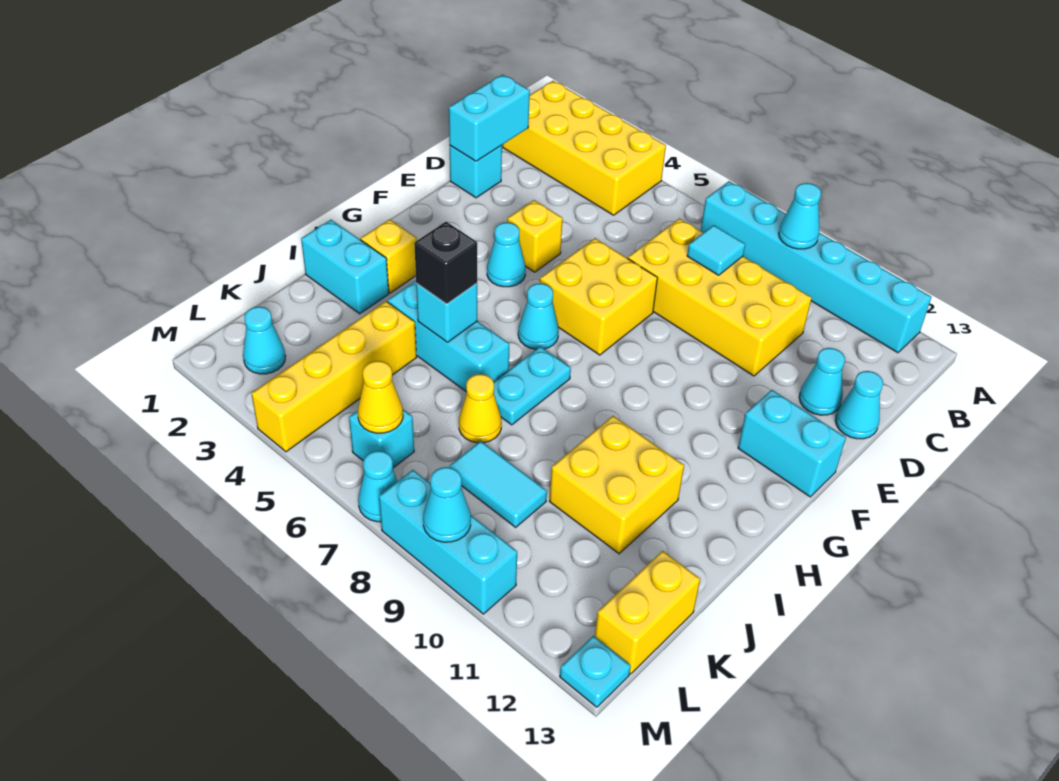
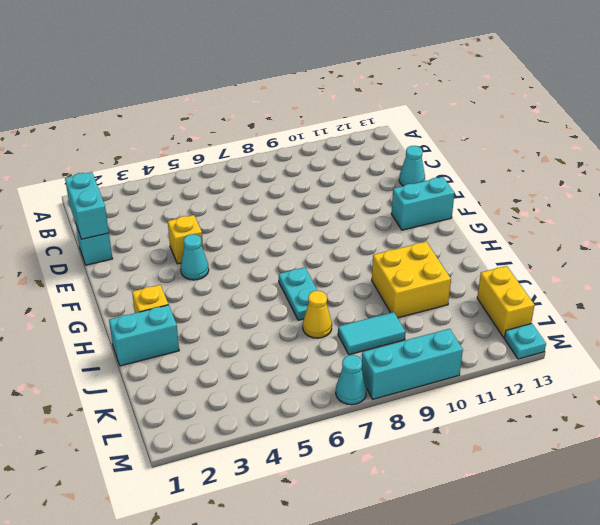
none -> yellow brick A1:B4 level 1
none -> cyan brick A7:A12 level 1
none -> yellow brick C7:D10 level 1
none -> cyan cone D12 level 1

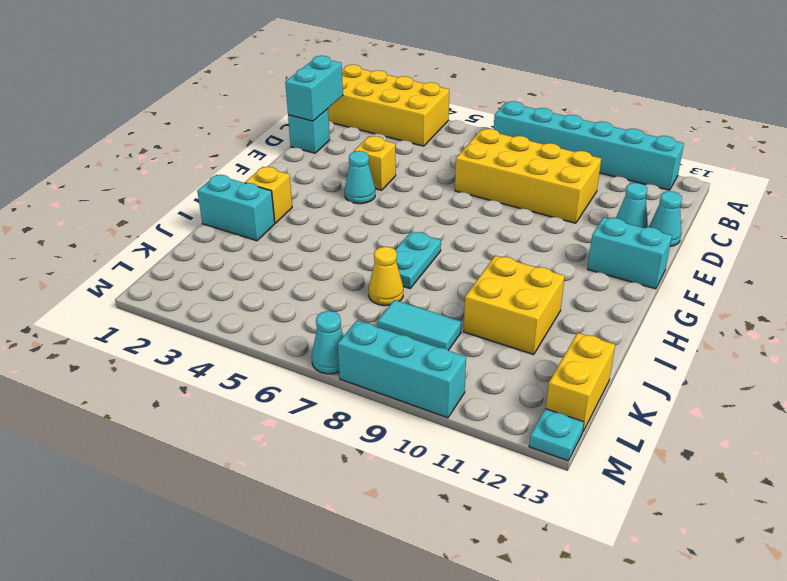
none -> yellow brick E6:F7 level 1
none -> cyan cone G6 level 1
none -> cyan brick I4:I6 level 1
none -> yellow brick J4:M4 level 1

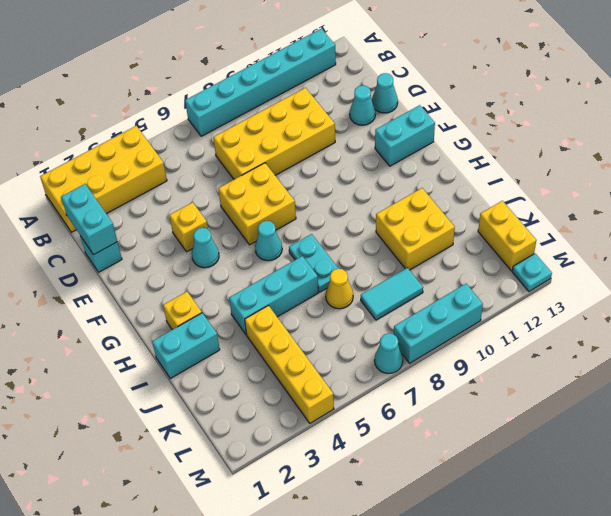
none -> cyan cone L2 level 1
none -> cyan brick L6 level 1
none -> cyan cone A9 level 2
none -> cyan tile C8 level 2

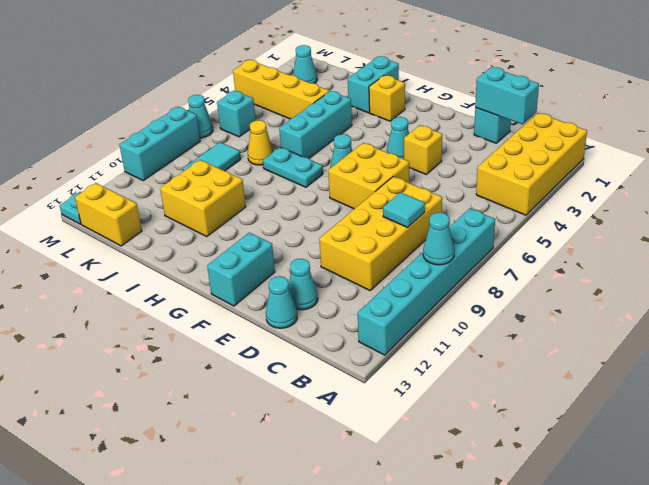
none -> cyan brick I5 level 2
none -> yellow cone L6 level 2
none -> cyan cone M9 level 2
none -> black brick I5 level 3

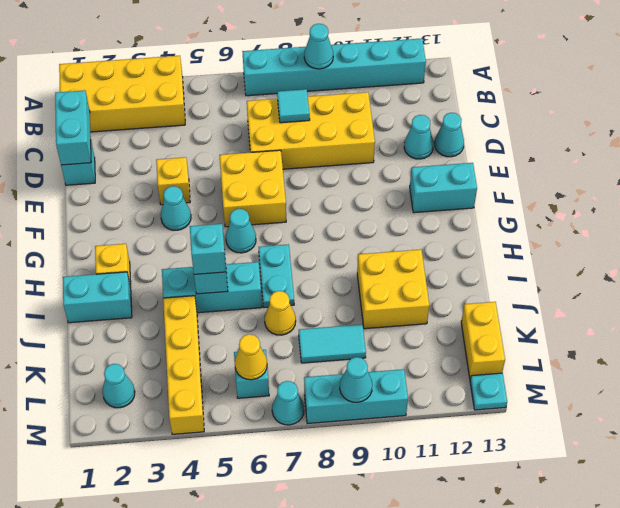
cyan brick I5 level 3 -> black brick I5 level 3

